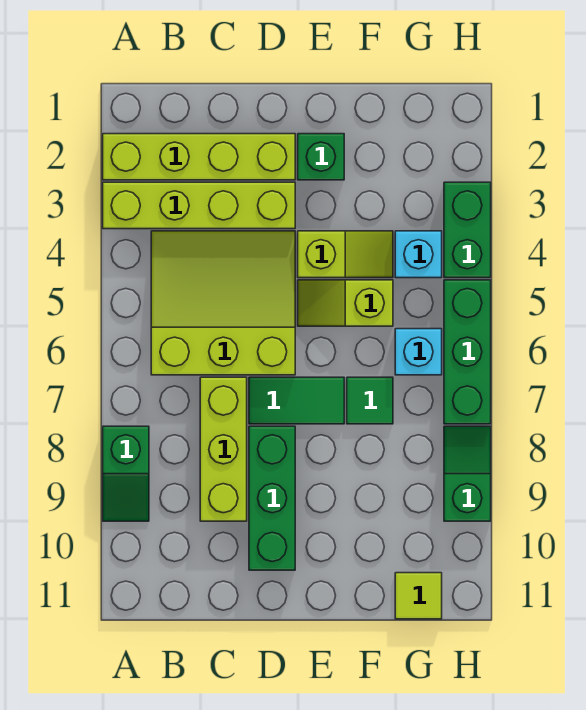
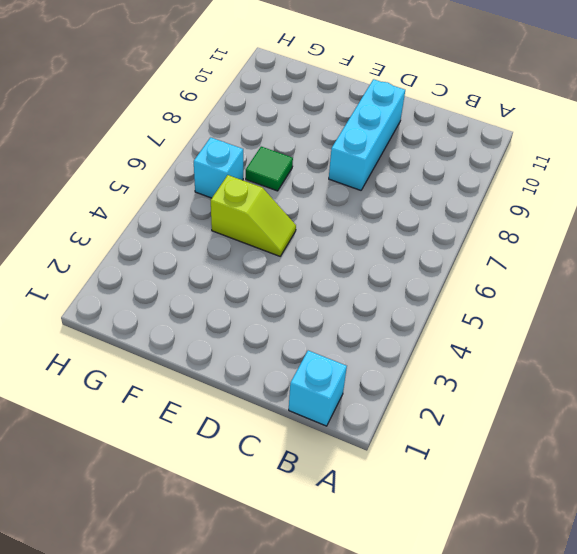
cyan brick B1 level 1 -> cyan brick G4 level 1
cyan brick D8:D10 level 1 -> green brick D8:D10 level 1
none -> lime brick A2:D2 level 1
none -> lime brick A3:D3 level 1
none -> green slope A8:A9 level 1 top 8

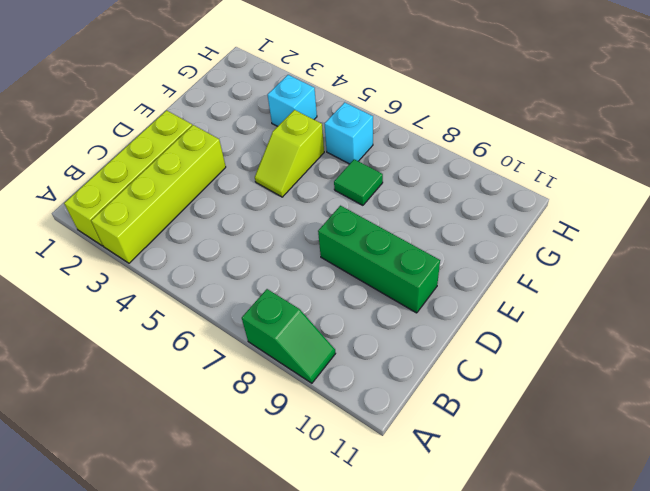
none -> lime slope B4:D6 level 1 top 6
none -> lime brick C7:C9 level 1
none -> green tile D7:E7 level 1

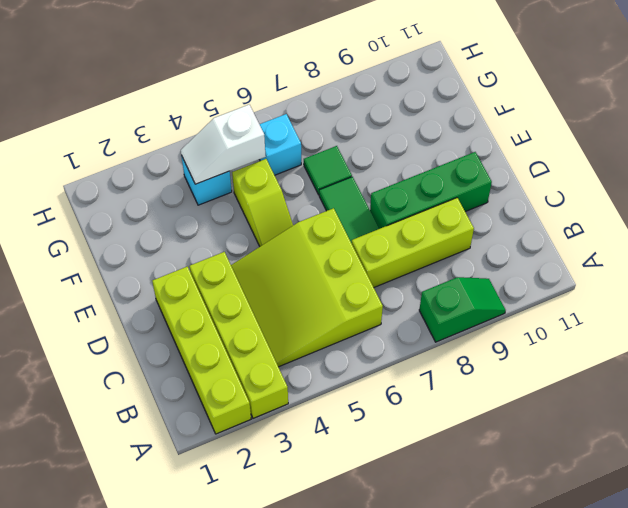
white slope G4:G5 level 2 top 5 -> none
none -> green brick E2 level 1
none -> lime slope E4:F4 level 1 top E
none -> lime tile G11 level 1

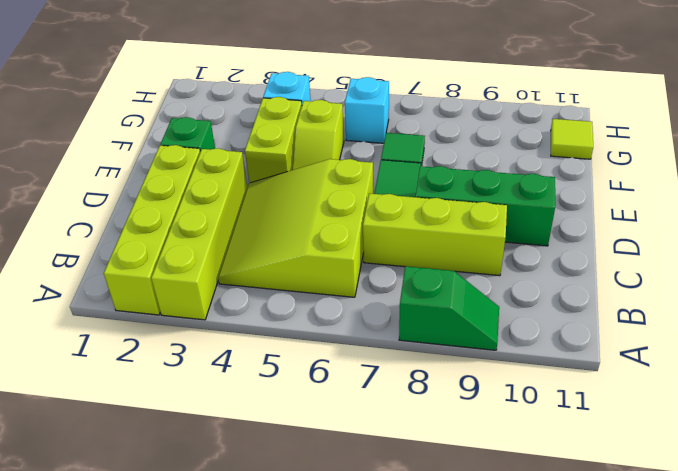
lime brick E4:F4 level 1 -> lime slope E4:F4 level 1 top E
none -> green brick H3:H4 level 1
none -> green brick H5:H7 level 1
none -> green slope H8:H9 level 1 top 9

